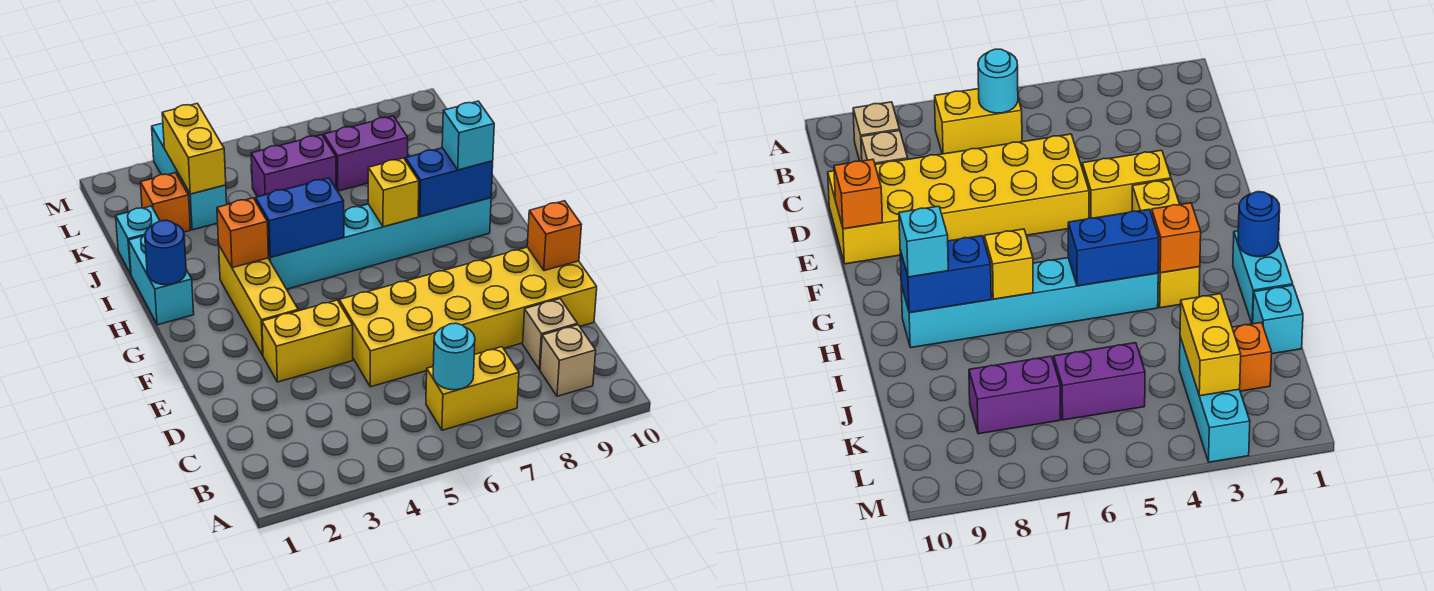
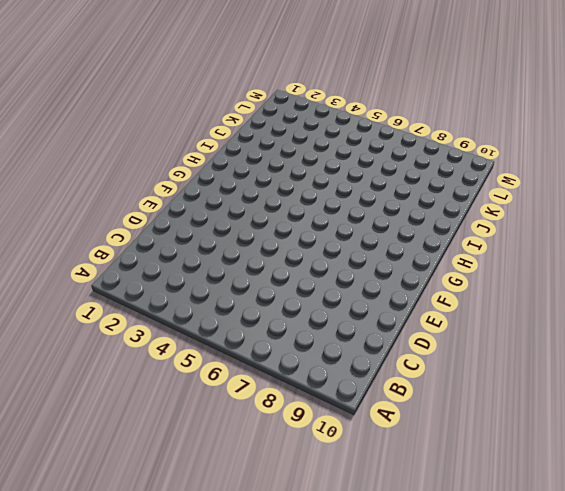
none -> yellow brick B6:B7 level 1
none -> tan brick B9 level 1
none -> tan brick C9 level 1

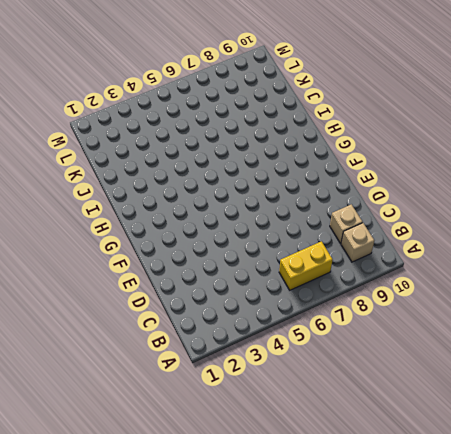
none -> yellow brick D5:E10 level 1
none -> yellow brick E3:E4 level 1
none -> yellow brick F3:H3 level 1

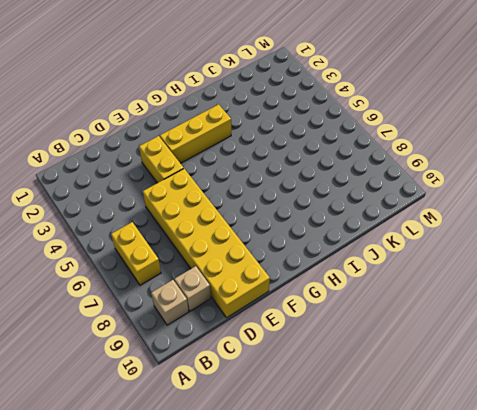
none -> cyan brick H1:I1 level 1
none -> cyan brick H4:H9 level 1
none -> cyan brick J1 level 1

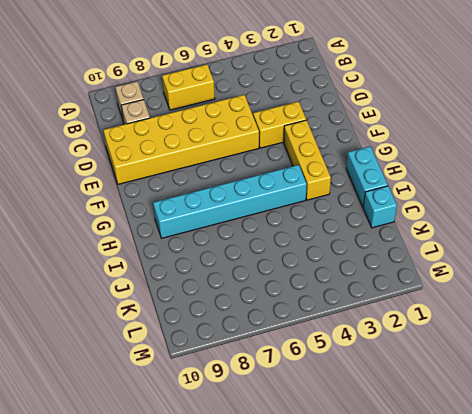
none -> orange brick K2 level 1
none -> cyan brick K3:M3 level 1
none -> purple brick K5:K6 level 1

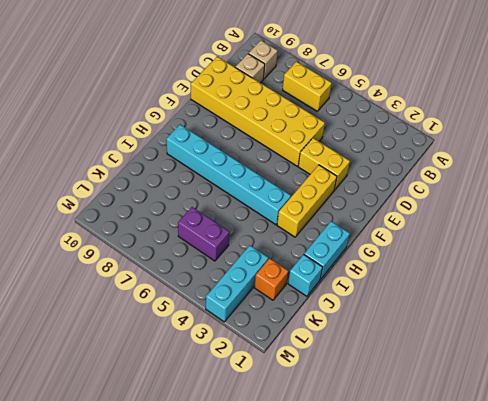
none -> purple brick K7:K8 level 1
none -> cyan round brick B6 level 2
none -> orange brick E10 level 2

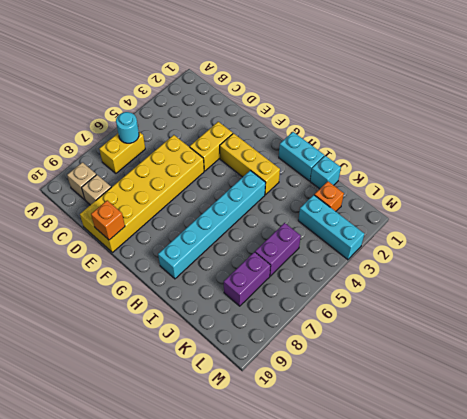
none -> blue round brick H1 level 2
none -> orange brick H3 level 2
none -> blue brick H4:H5 level 2

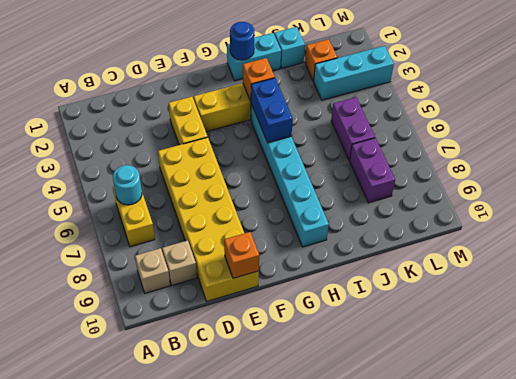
none -> yellow brick H7 level 2
none -> blue brick H8:H9 level 2
none -> yellow brick K3:L3 level 2

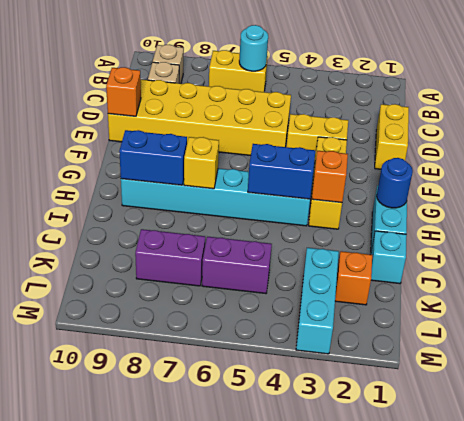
yellow brick D1:E1 level 1 -> yellow brick K3:L3 level 2
none -> cyan brick H9 level 3

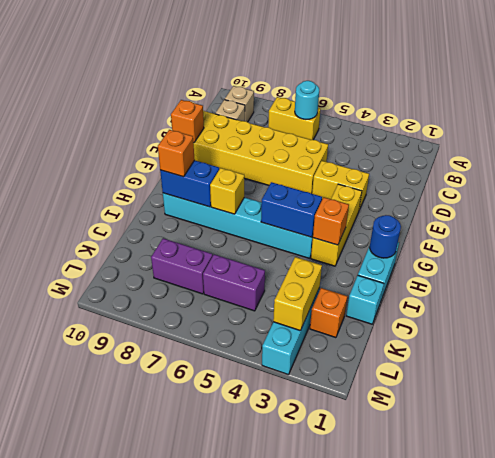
orange brick H9 level 3 -> cyan brick H9 level 3

